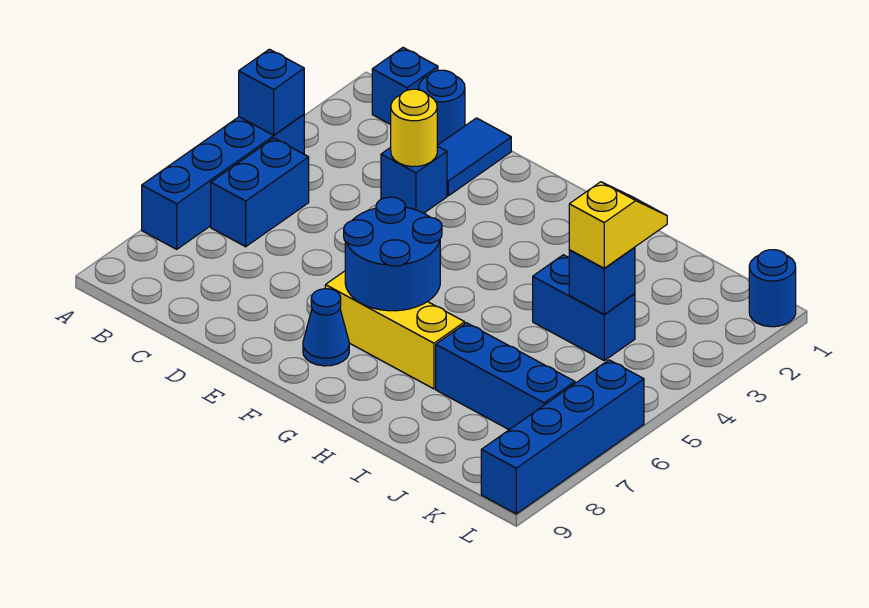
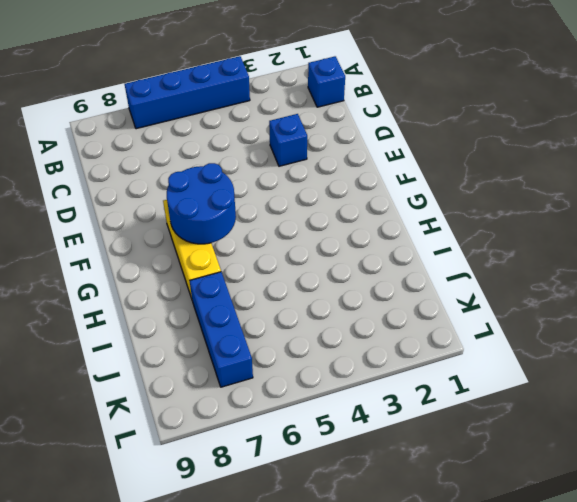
none -> blue brick B5:B6 level 1
none -> blue round brick C1 level 1
none -> blue tile D1:D2 level 1

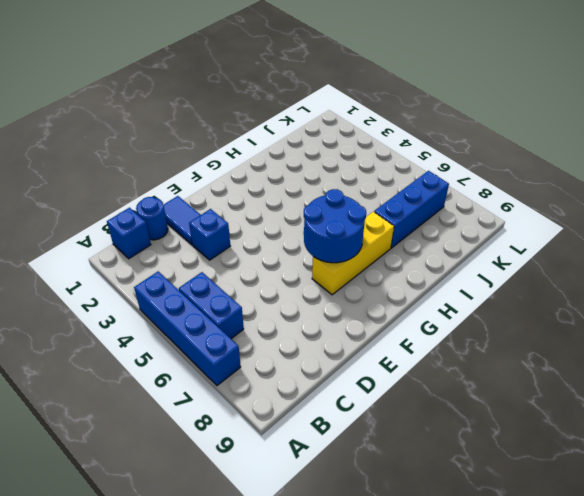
none -> blue cone F8 level 1
none -> blue brick I4:J4 level 1
none -> blue round brick L1 level 1

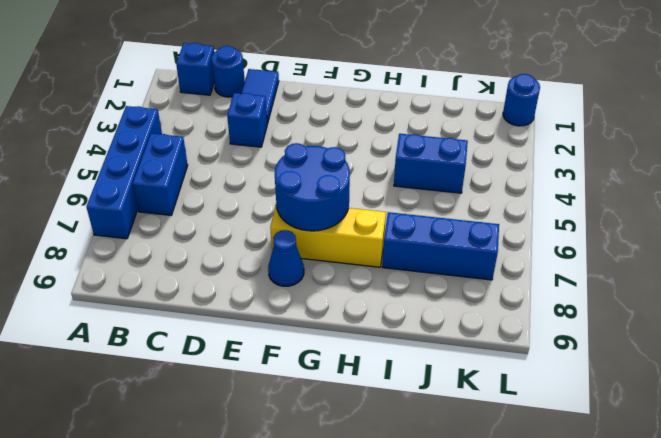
none -> blue brick L6:L9 level 1
none -> blue brick A4 level 2
none -> yellow round brick D3 level 2

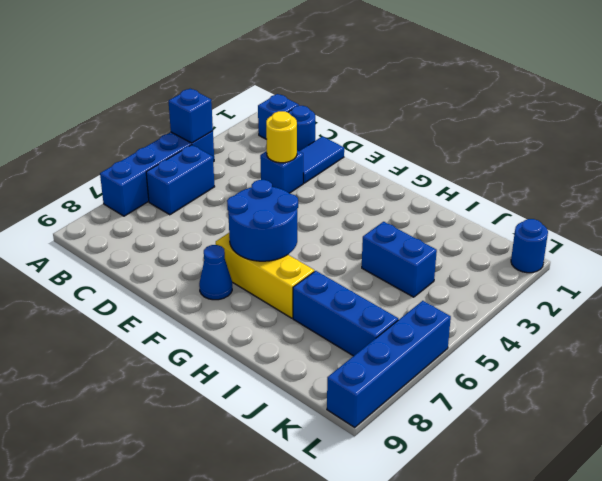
none -> blue brick J4 level 2
none -> yellow slope J3:J4 level 3 top 4

